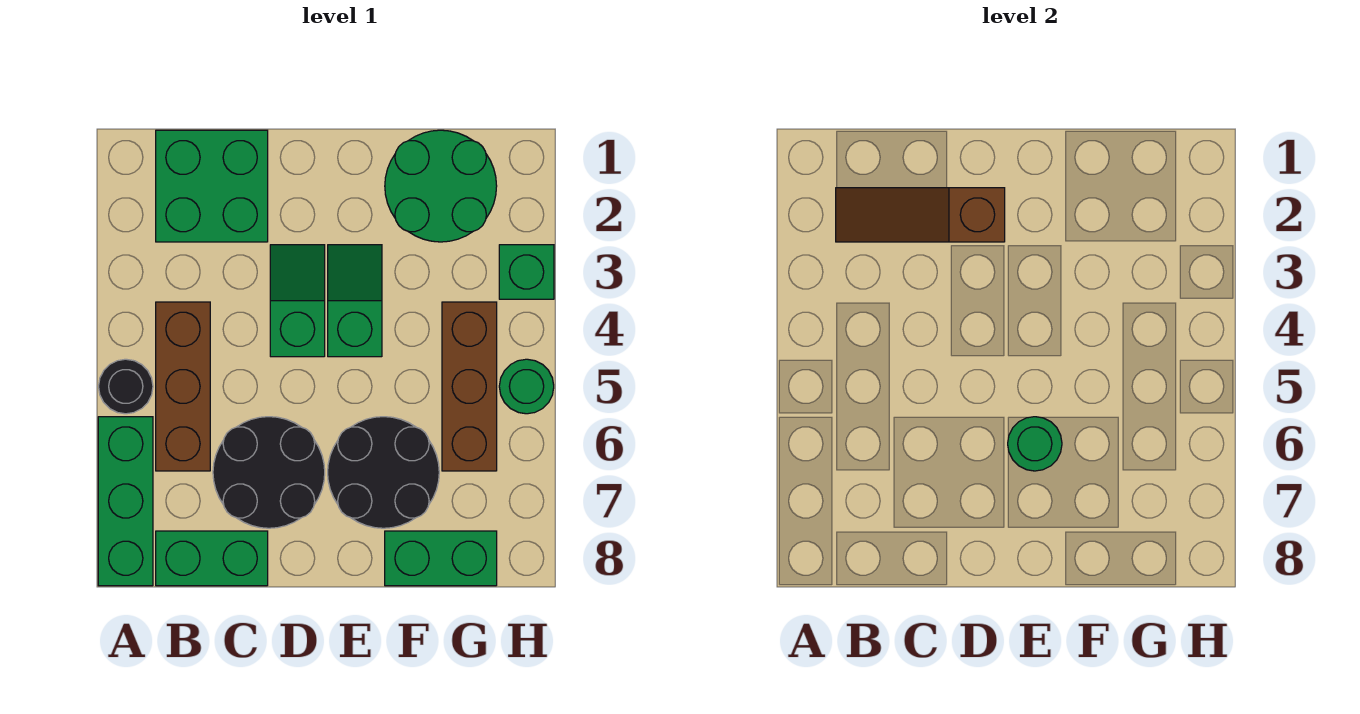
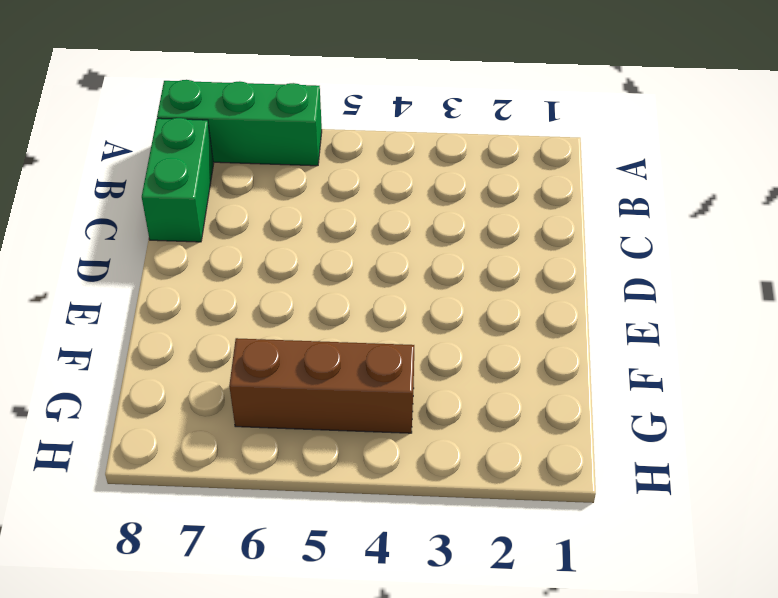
none -> black round brick A5 level 1
none -> green brick B1:C2 level 1
none -> brown brick B4:B6 level 1

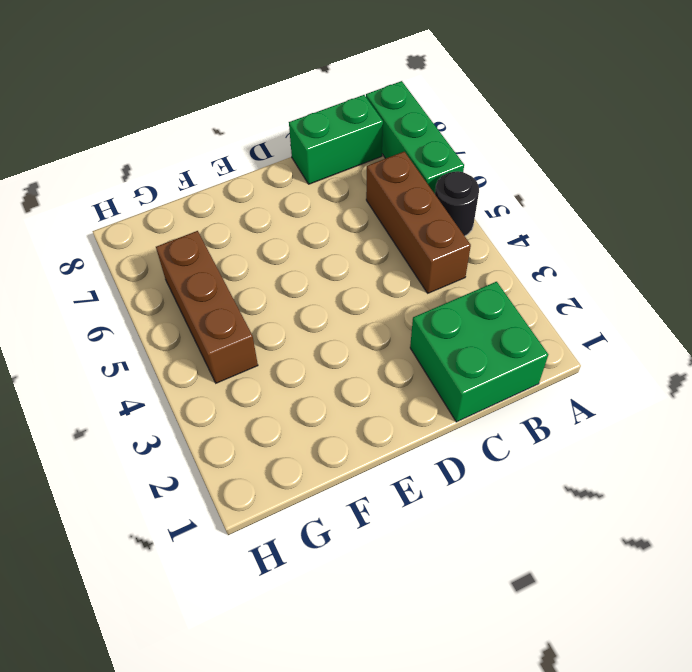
none -> black round brick C6:D7 level 1
none -> green slope D3:D4 level 1 top 4
none -> green slope E3:E4 level 1 top 4

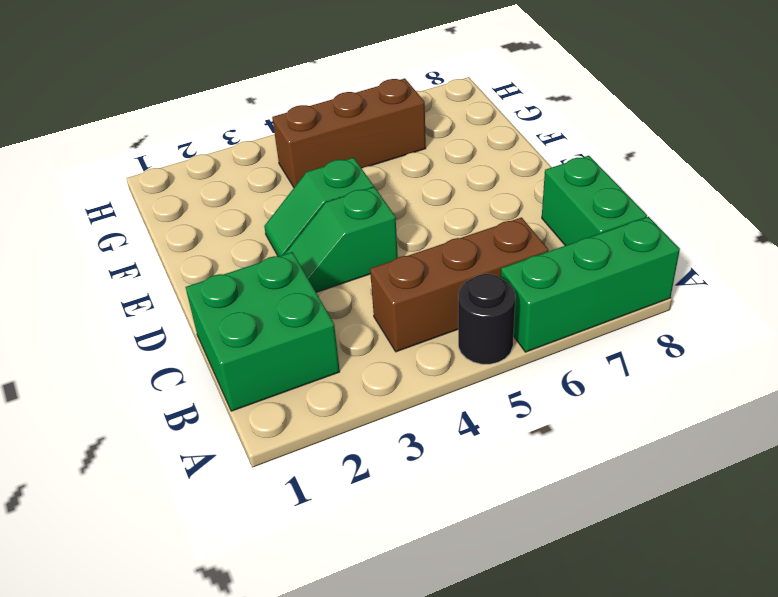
none -> black round brick C6:D7 level 1
none -> black round brick E6:F7 level 1
none -> green round brick F1:G2 level 1

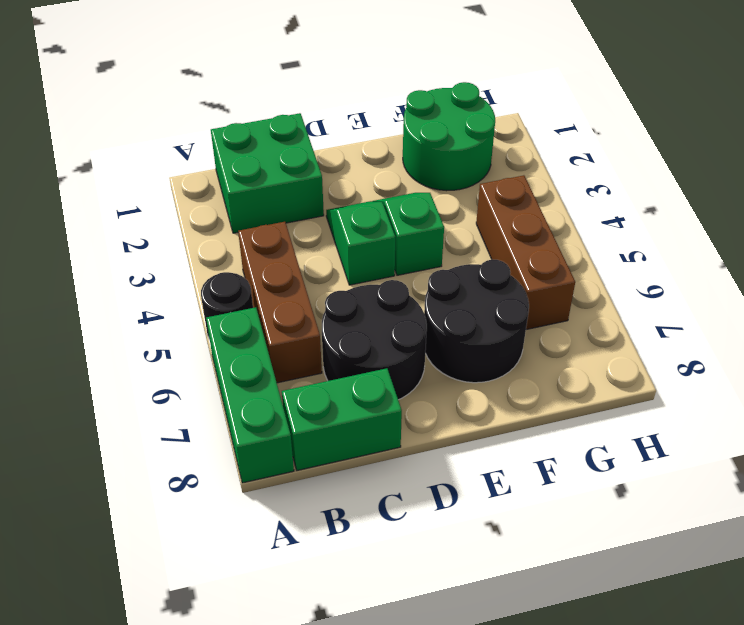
none -> green brick F8:G8 level 1
none -> green brick H3 level 1
none -> green round brick H5 level 1

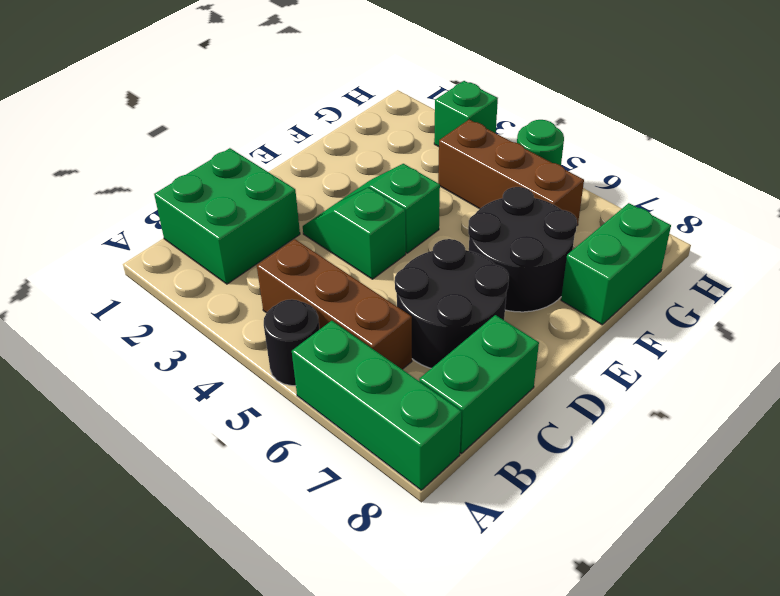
none -> green round brick F1:G2 level 1
none -> brown slope B2:D2 level 2 top D
none -> green round brick E6 level 2

